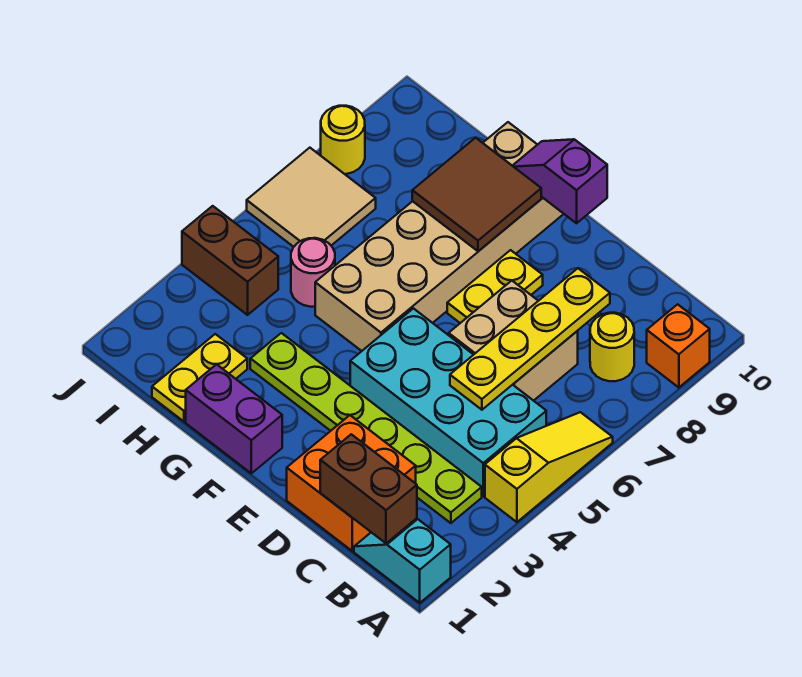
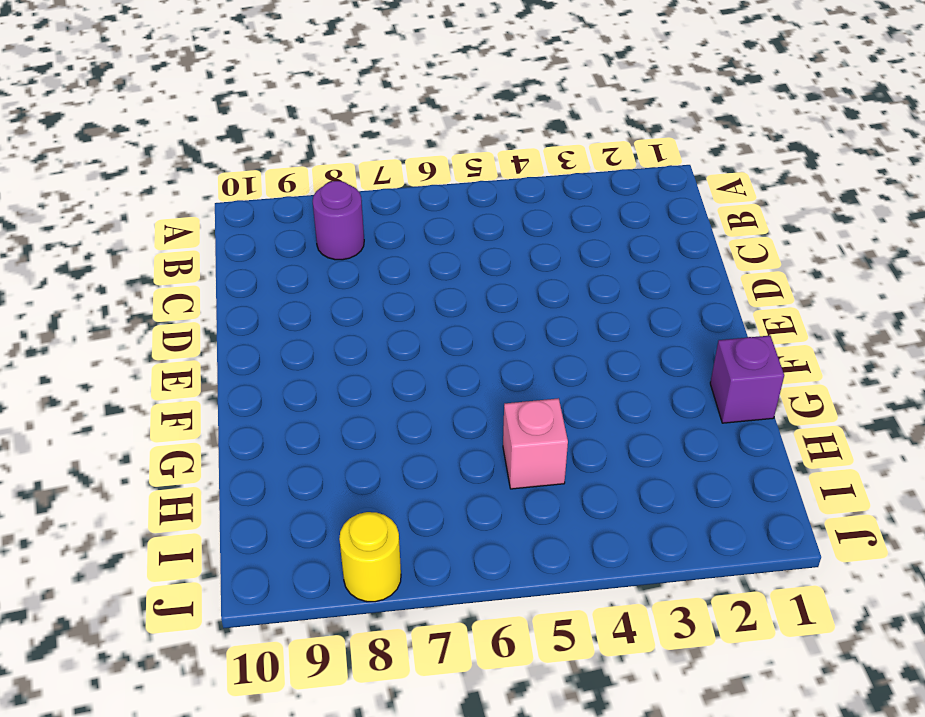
purple round brick B8 level 1 -> yellow round brick B8 level 1
purple brick G1 level 1 -> purple brick F1:G1 level 1
pink brick H5 level 1 -> pink round brick H5 level 1
none -> cyan slope A1:B1 level 1 top A
none -> yellow slope A4:A6 level 1 top 4
none -> orange brick A9 level 1

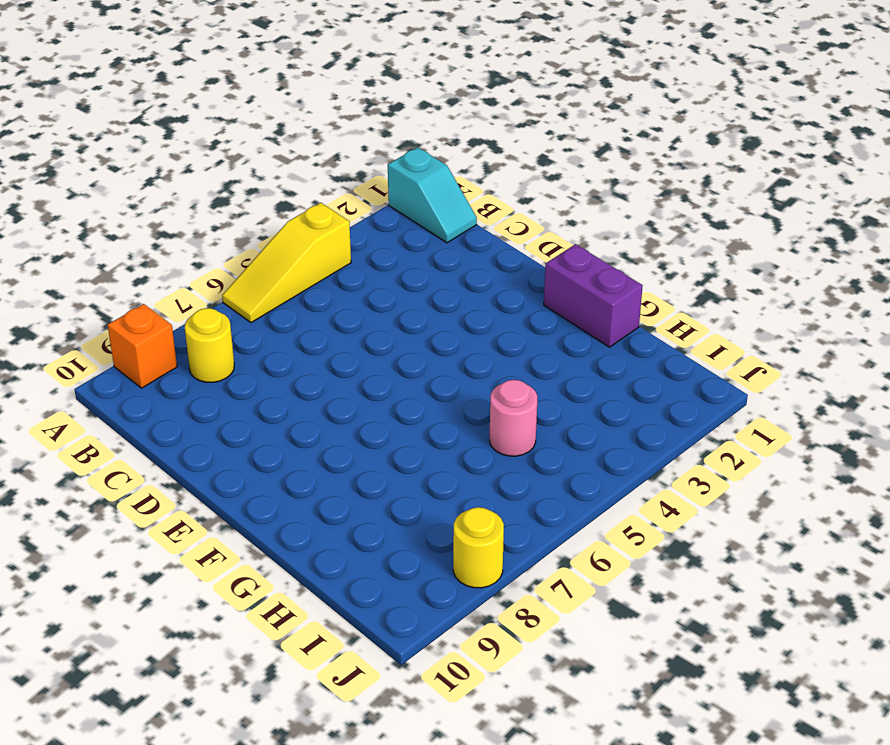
none -> lime plate B3:G3 level 1
none -> cyan brick B4:E5 level 1
none -> orange brick C1:D2 level 1

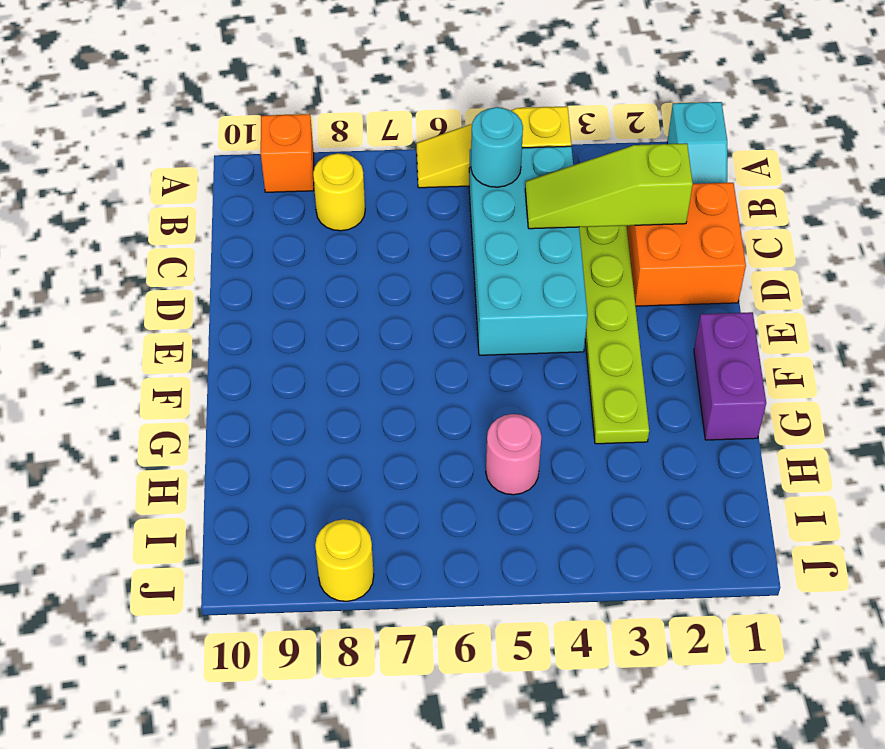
cyan round brick B5 level 2 -> none
lime slope C2:C4 level 2 top 2 -> none
none -> tan brick C6:D7 level 1
none -> yellow plate E7:E8 level 1
none -> tan brick F5:G10 level 1

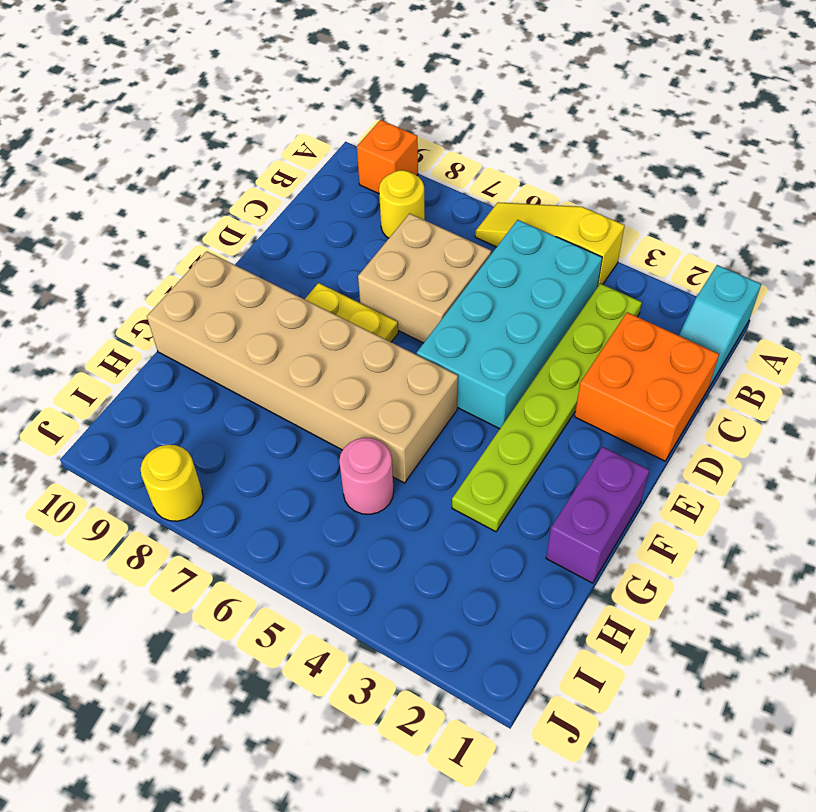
none -> yellow plate H1:H2 level 1
none -> brown brick I4:J4 level 1
none -> tan tile I6:J7 level 1

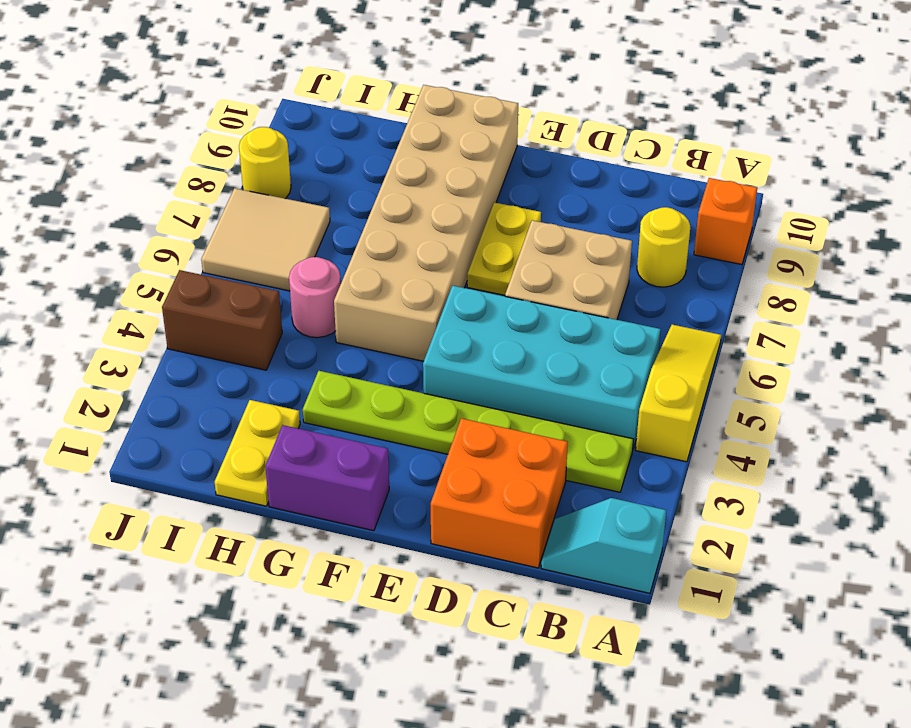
none -> brown brick B1:C1 level 2
none -> yellow plate C5:C8 level 2
none -> purple slope E10:F10 level 2 top E

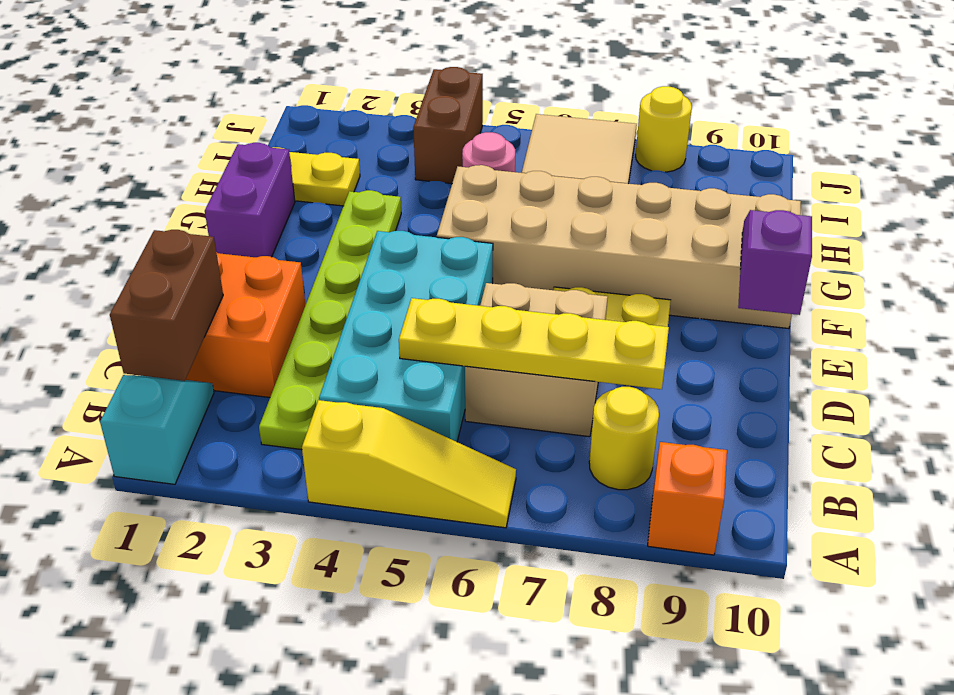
none -> brown tile F8:G9 level 2

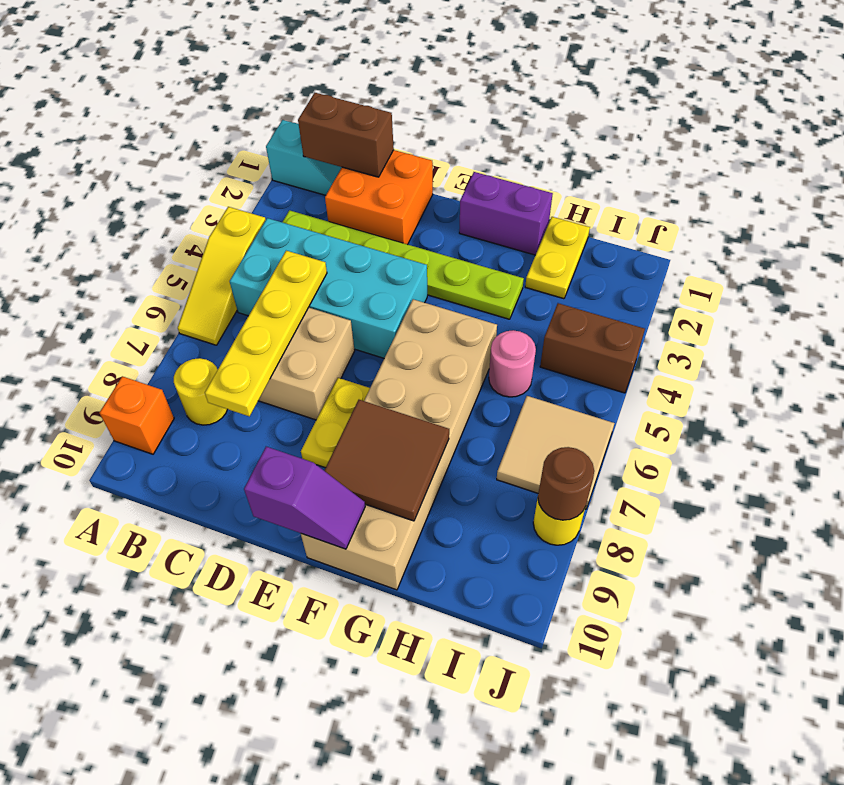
brown round brick J8 level 2 -> none

